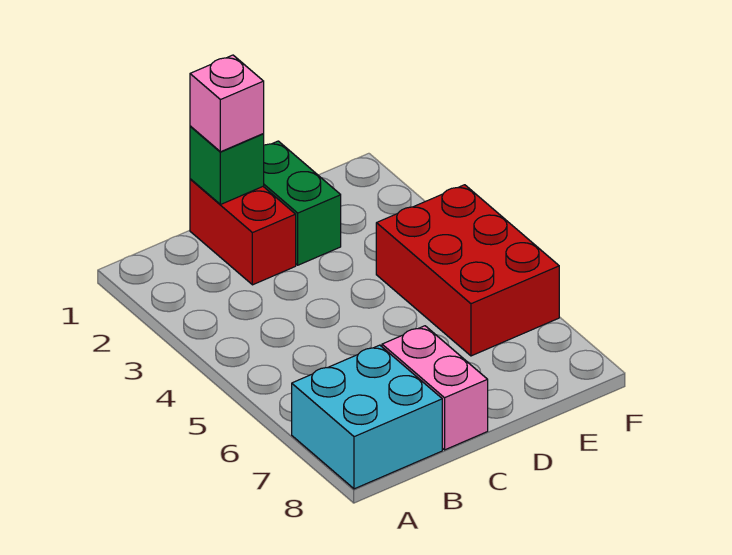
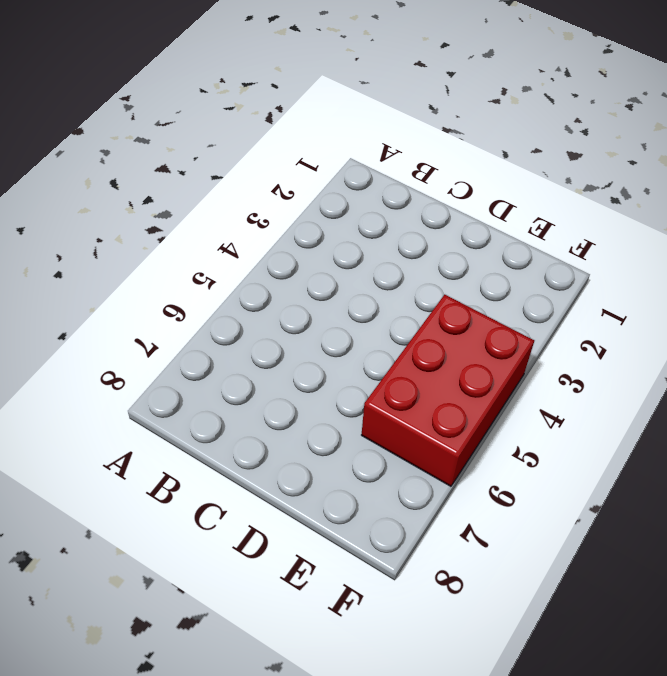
none -> cyan brick A7:B8 level 1
none -> red brick C1:C2 level 1

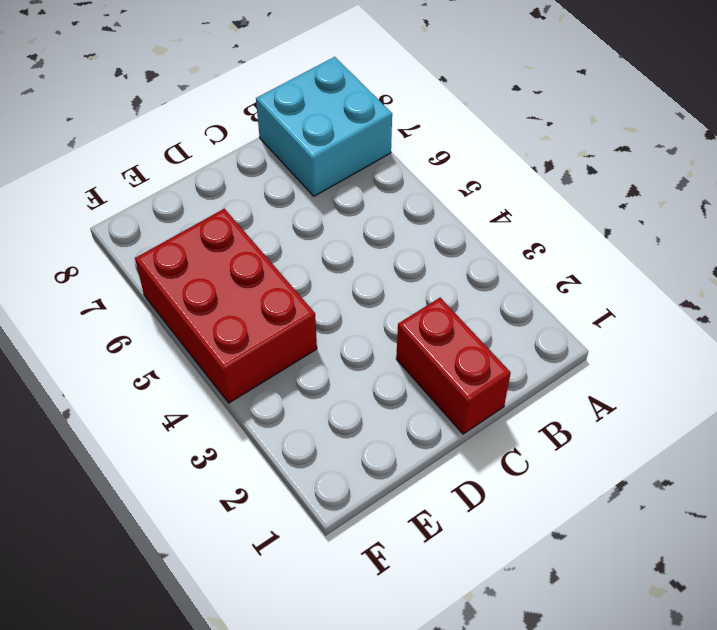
none -> pink brick C7:C8 level 1
none -> green brick D1:D2 level 1

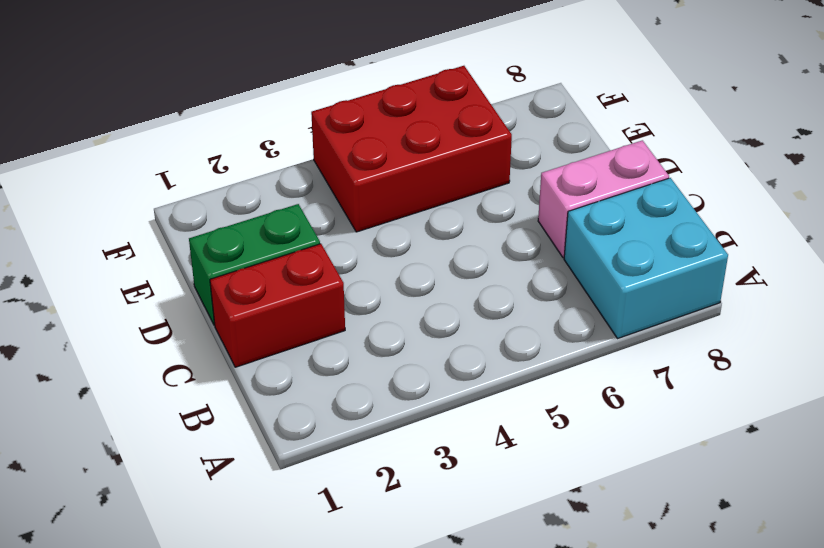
none -> green brick C1 level 2
none -> pink brick C1 level 3

